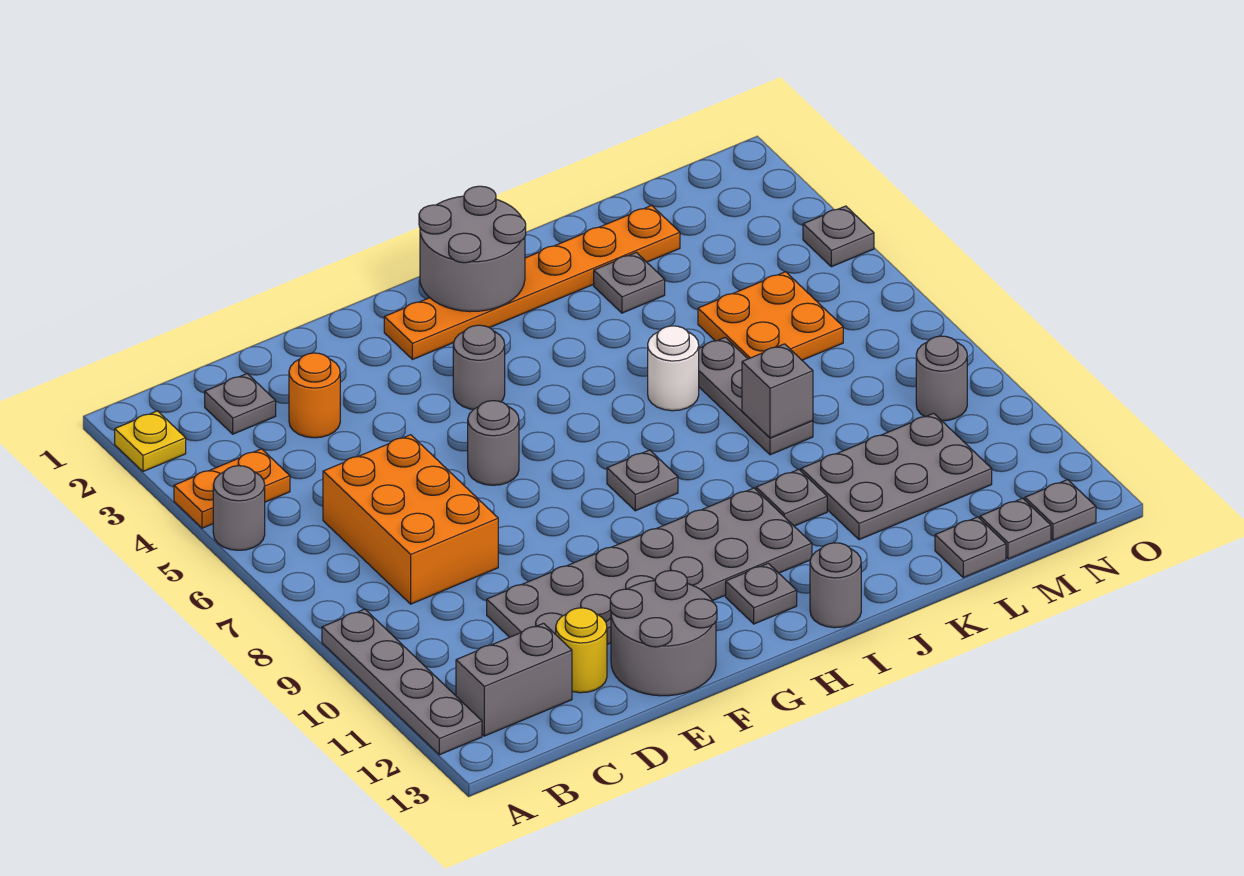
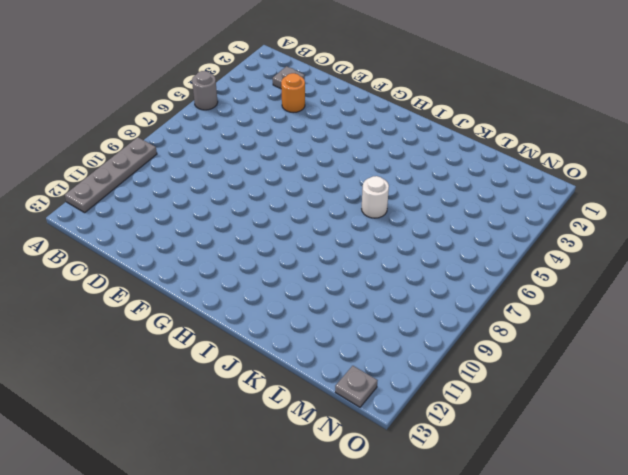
none -> yellow plate A2 level 1
none -> orange plate A4:B4 level 1
none -> grey brick B12:C12 level 1
none -> orange brick C6:D8 level 1

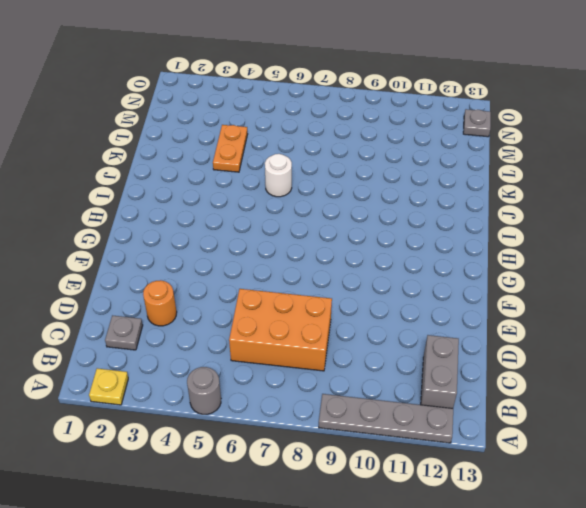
orange plate K4:L4 level 1 -> orange plate A4:B4 level 1
none -> grey plate D10:I11 level 1
none -> yellow round brick D12 level 1
none -> grey round brick E12:F13 level 1
none -> grey round brick F6 level 1

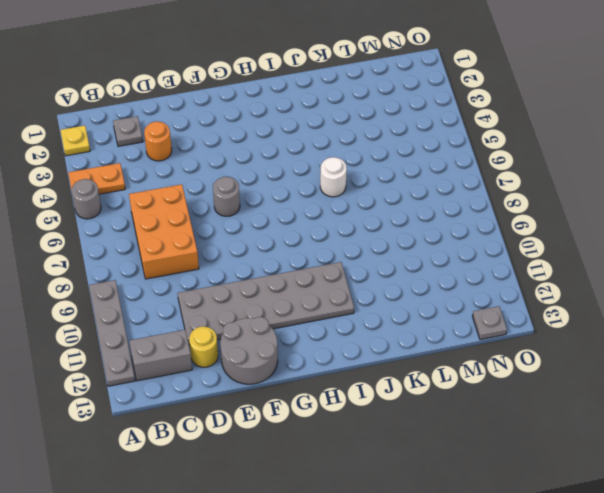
none -> orange plate G2:L2 level 1
none -> grey round brick G4 level 1
none -> grey plate H8 level 1
none -> grey plate H12 level 1

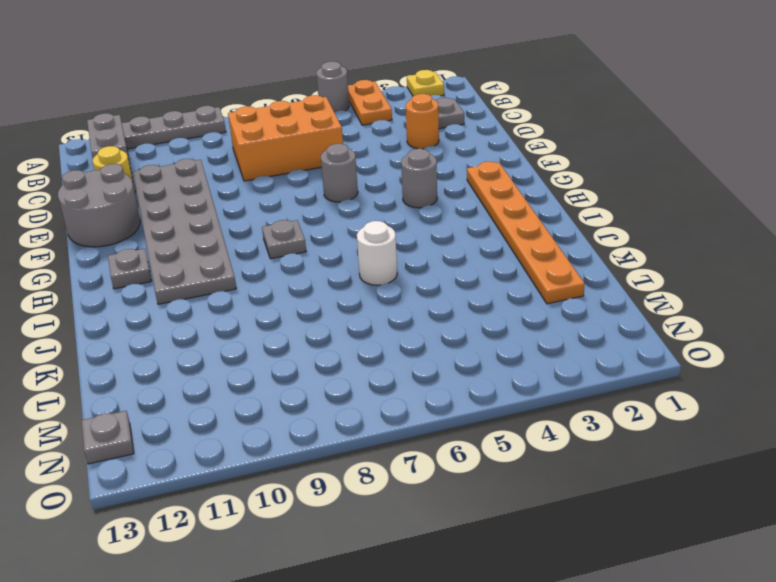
none -> grey round brick I13 level 1
none -> grey plate J10 level 1
none -> grey plate K3 level 1
none -> grey plate K6:K8 level 1

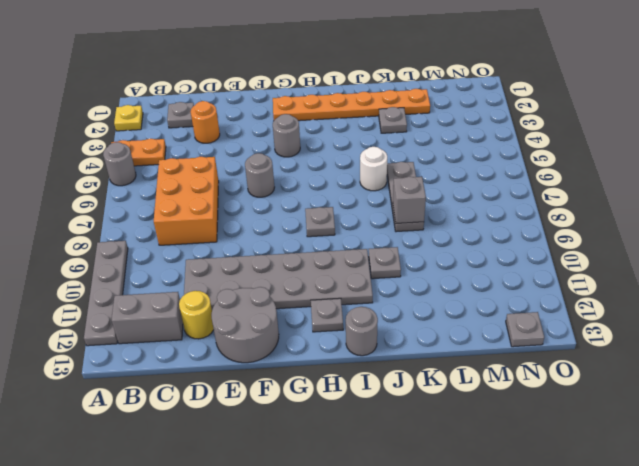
none -> grey plate K10:M11 level 1
none -> orange plate L5:M6 level 1
none -> grey plate L13 level 1
none -> grey plate M13 level 1

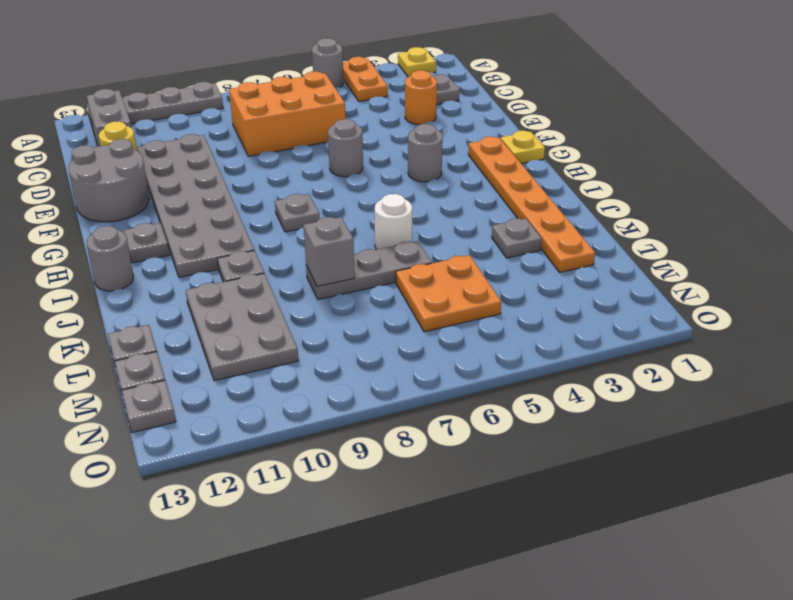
yellow plate G1 level 1 -> none
none -> grey round brick N9 level 1
none -> grey plate O4 level 1
none -> grey round brick H1:I2 level 2

